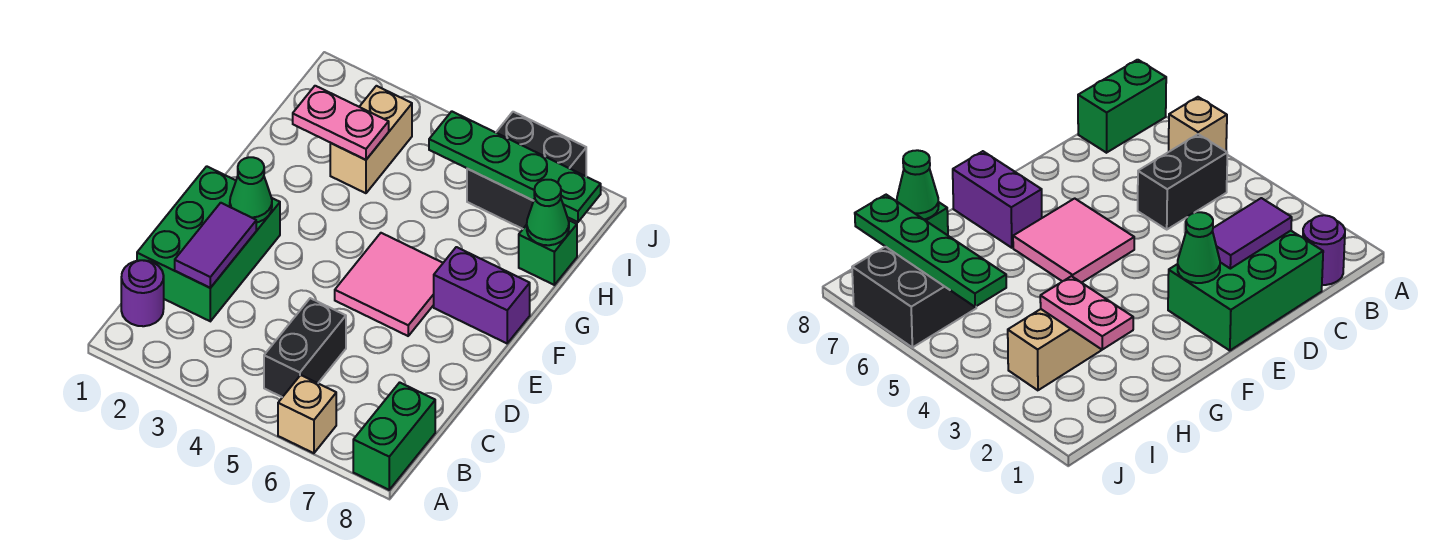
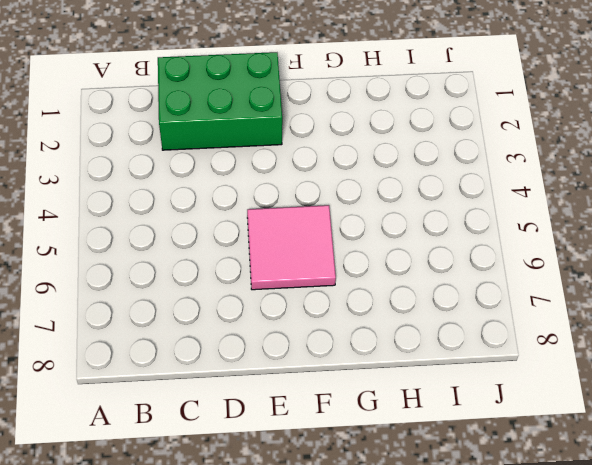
none -> tan brick A6 level 1
none -> green brick A8:B8 level 1
none -> purple round brick B1 level 1

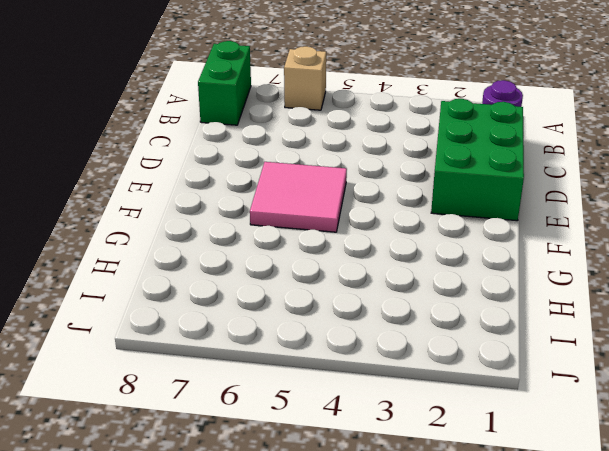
none -> black brick B5:C5 level 1
none -> purple brick F7:F8 level 1
none -> tan brick H3:I3 level 1

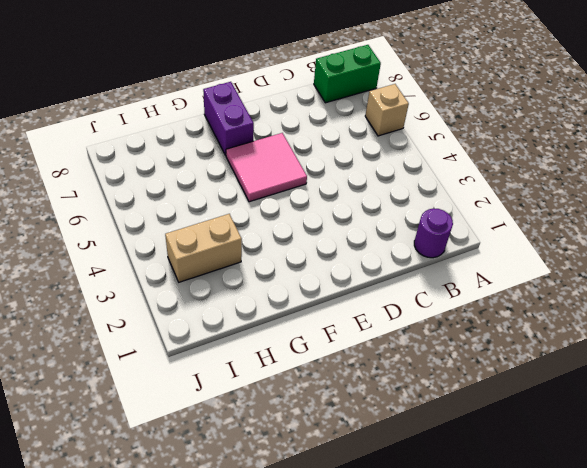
none -> black brick B5:C5 level 1
none -> green brick C1:E2 level 1
none -> green brick H8 level 1

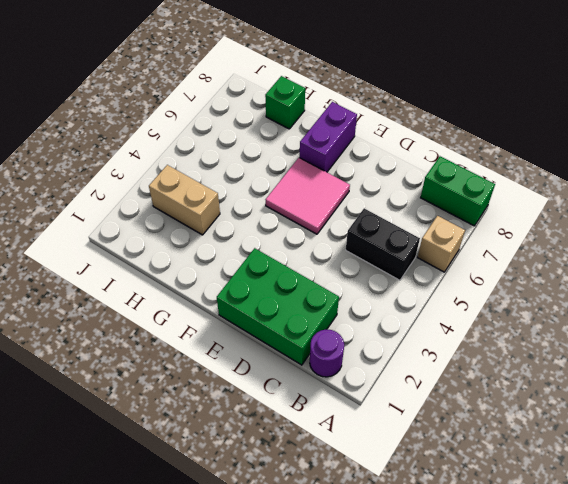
none -> black brick I6:J7 level 1
none -> purple tile C2:D2 level 2
none -> green cone E2 level 2

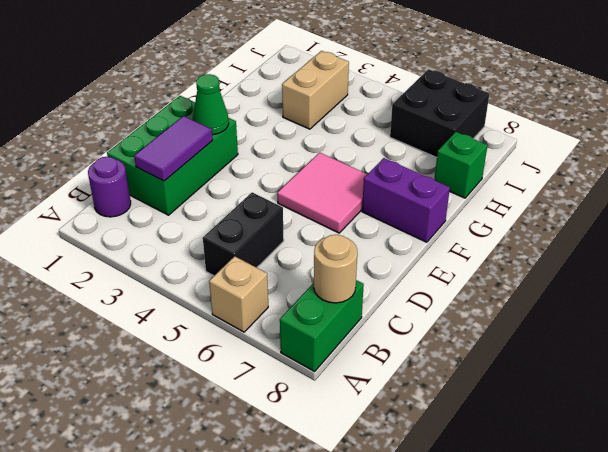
tan round brick B8 level 2 -> none
none -> pink plate H2:H3 level 2
none -> green cone H8 level 2
none -> green plate I5:I8 level 2

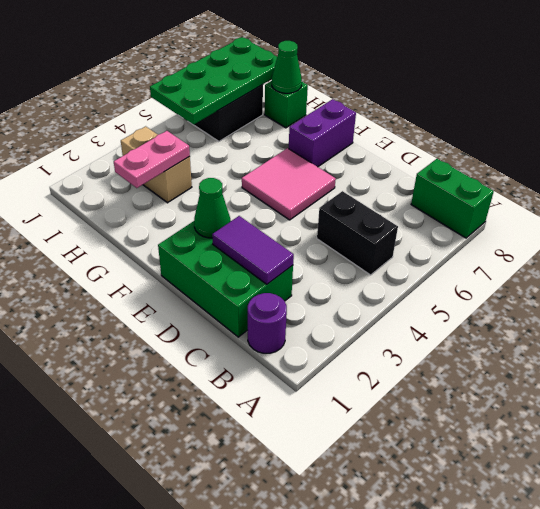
green plate I5:J8 level 2 -> green plate I5:I8 level 2
none -> tan brick A6 level 1

